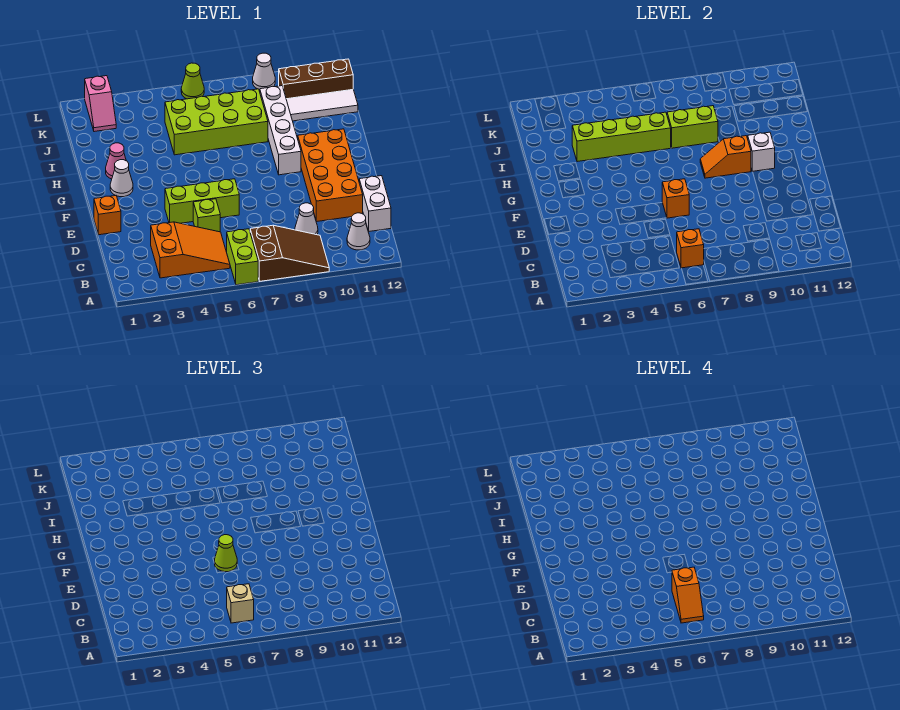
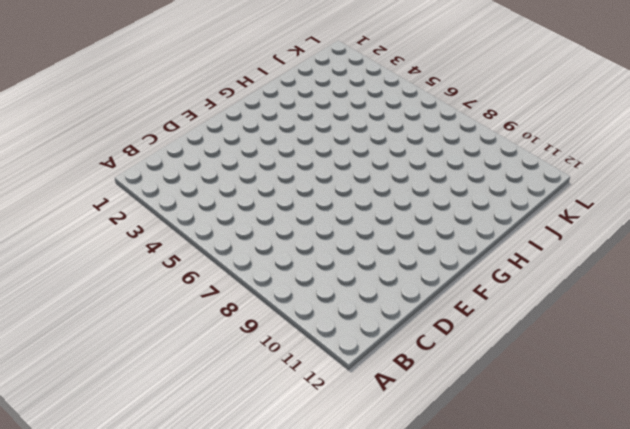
none -> lime brick A6:B6 level 1
none -> brown slope A7:B9 level 1 top 7
none -> orange slope B3:C5 level 1 top 3

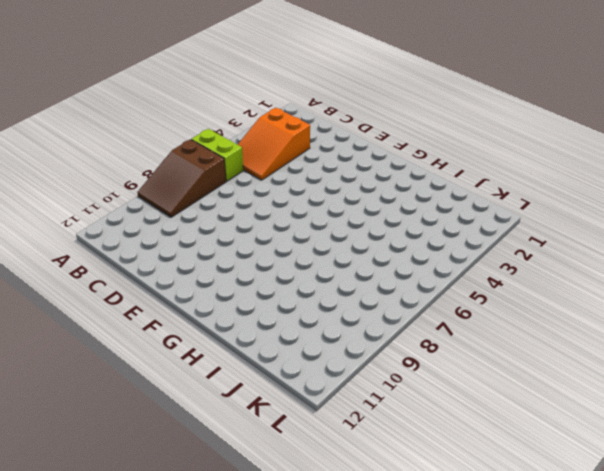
none -> white cone B11 level 1
none -> white cone C9 level 1
none -> white brick C12:D12 level 1

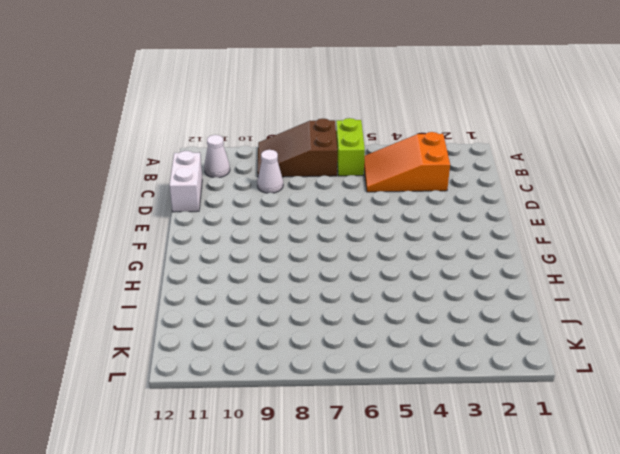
none -> lime brick D5 level 1
none -> orange brick D10:G11 level 1
none -> orange brick E1 level 1

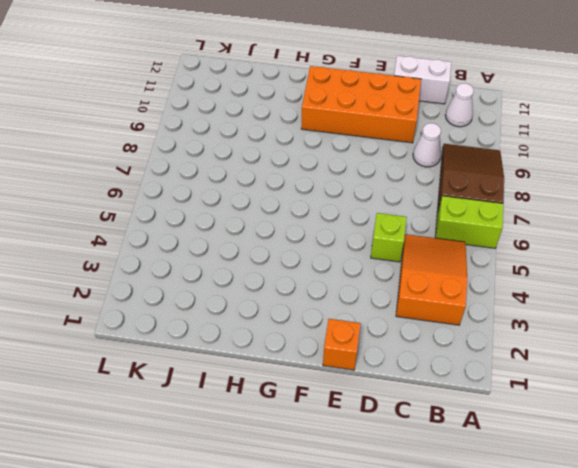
none -> lime brick E4:E6 level 1
none -> white cone G2 level 1
none -> white brick G9:J9 level 1

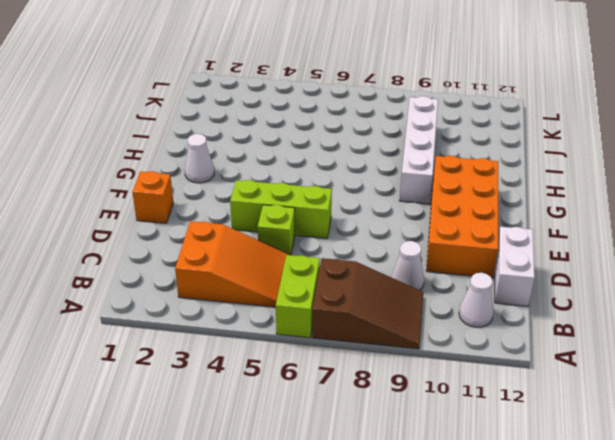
none -> pink cone H2 level 1
none -> lime brick I5:J8 level 1
none -> white tile J10:J12 level 1

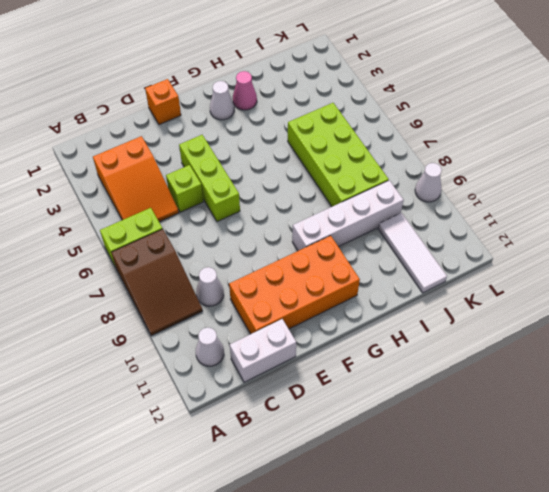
none -> pink slope K2:L2 level 1 top L
none -> brown brick K10:K12 level 1
none -> lime cone L6 level 1

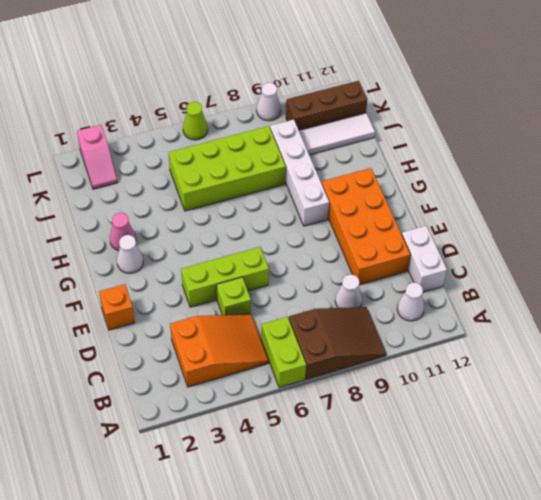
none -> orange brick B6 level 2
none -> orange brick E6 level 2
none -> orange slope G8:G9 level 2 top 9

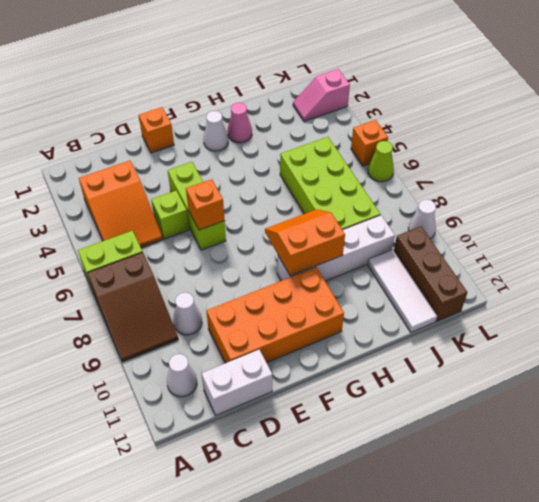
orange slope G8:H9 level 2 top 9 -> orange slope G8:G9 level 2 top 9
orange brick L5 level 1 -> orange brick B6 level 2
none -> white brick G10 level 2
none -> lime brick I3:I6 level 2
none -> lime brick I7:I8 level 2

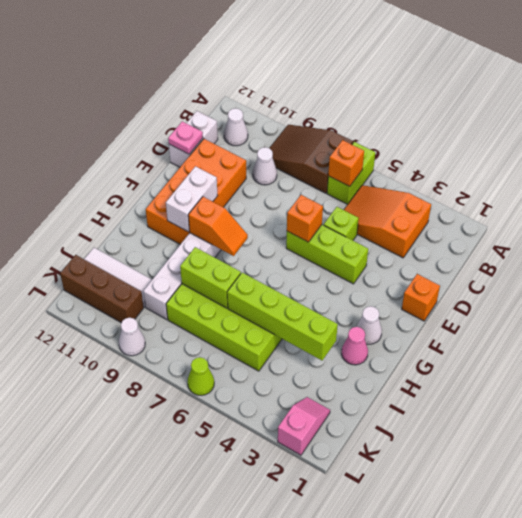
pink plate D12 level 2 -> none
white brick F10:G10 level 2 -> white brick G10 level 2
none -> tan brick B6 level 3
none -> lime cone E6 level 3
none -> orange slope B6:C6 level 4 top C

